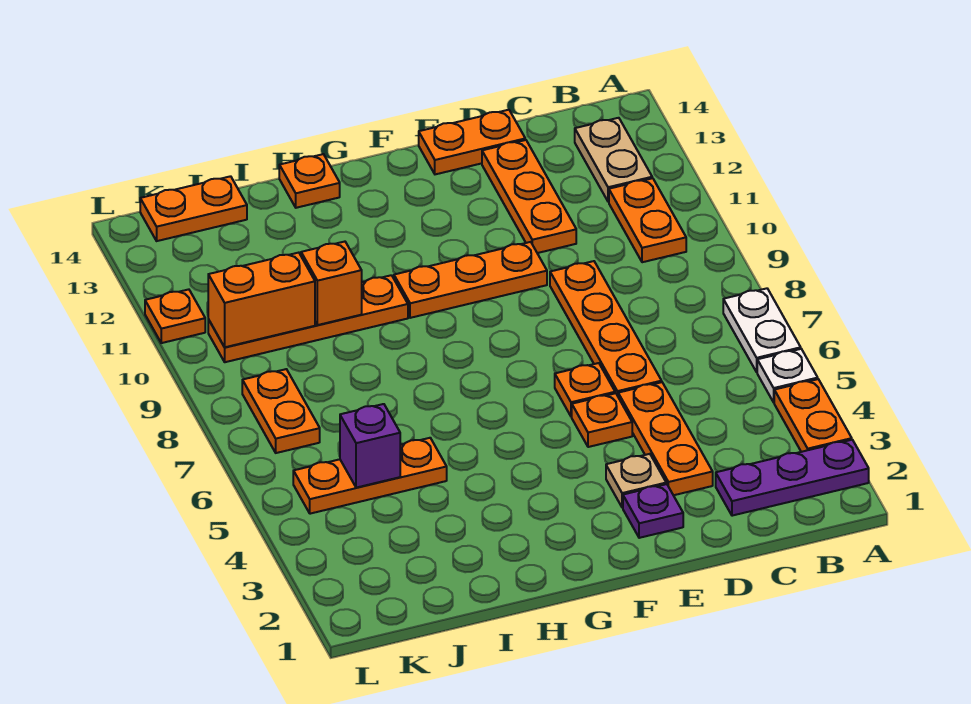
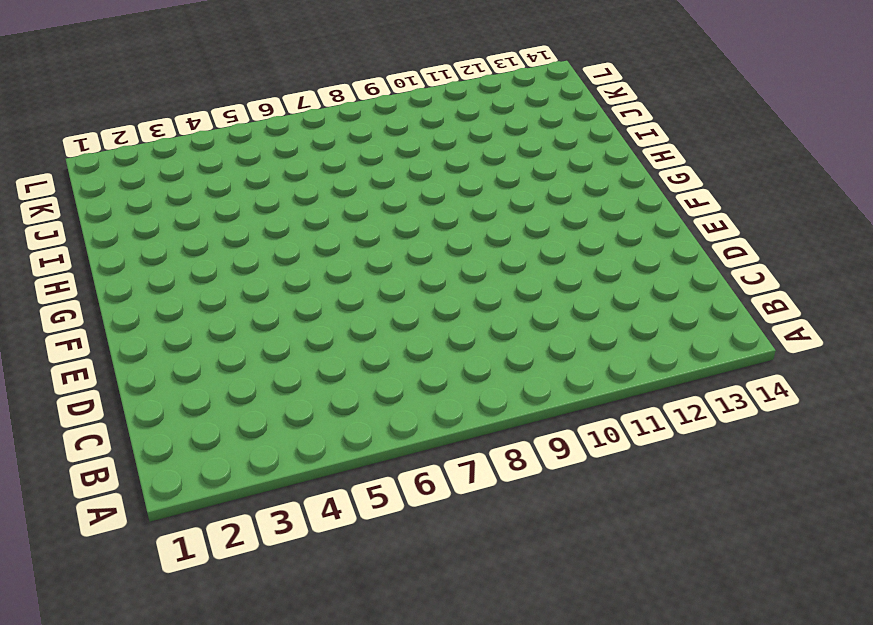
none -> purple plate A2:C2 level 1
none -> orange plate A3:A4 level 1
none -> white plate A5 level 1

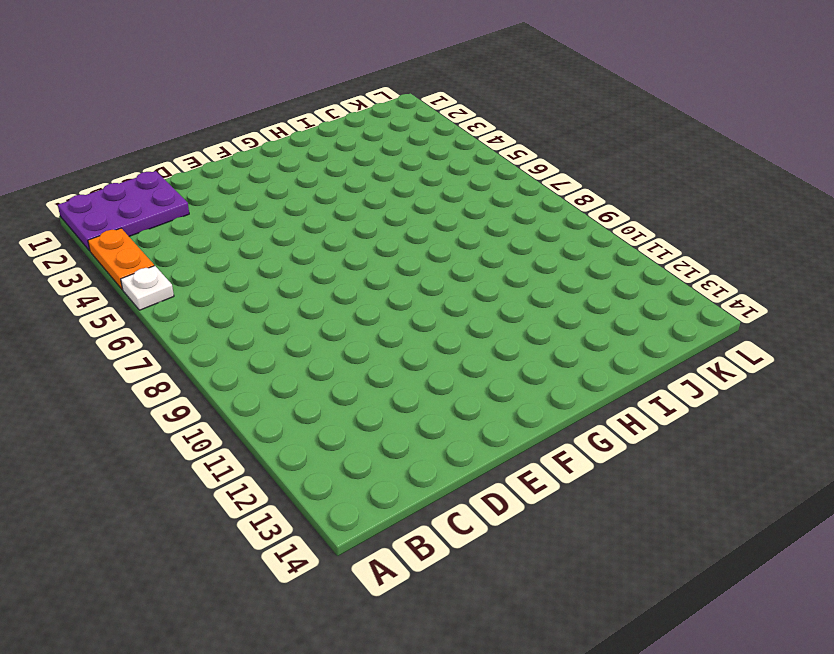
purple plate A1:C2 level 1 -> purple plate A2:C2 level 1
none -> white plate A6:A7 level 1
none -> orange plate B10:B11 level 1
none -> tan plate B12:B13 level 1

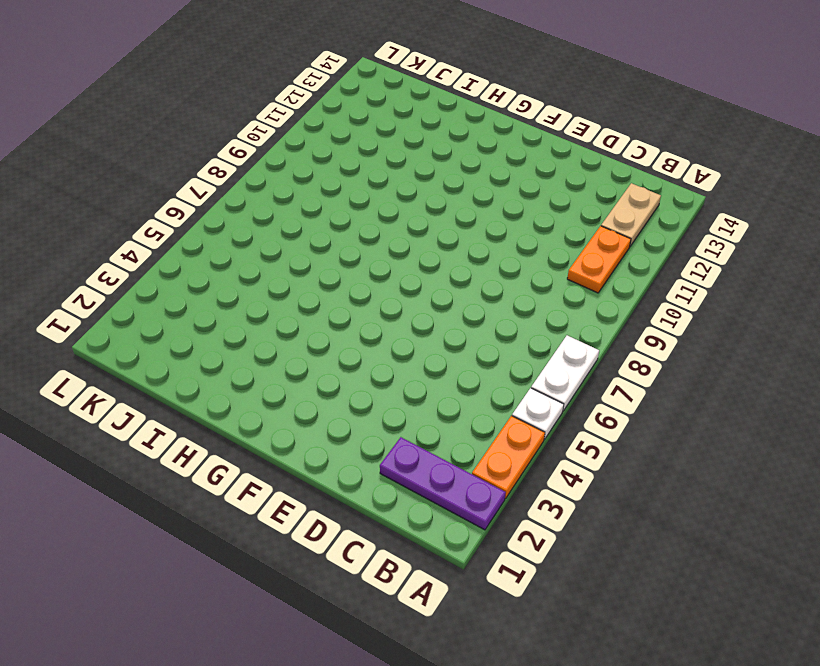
none -> orange plate D3:D5 level 1
none -> orange plate D6:D9 level 1
none -> orange plate D11:D13 level 1

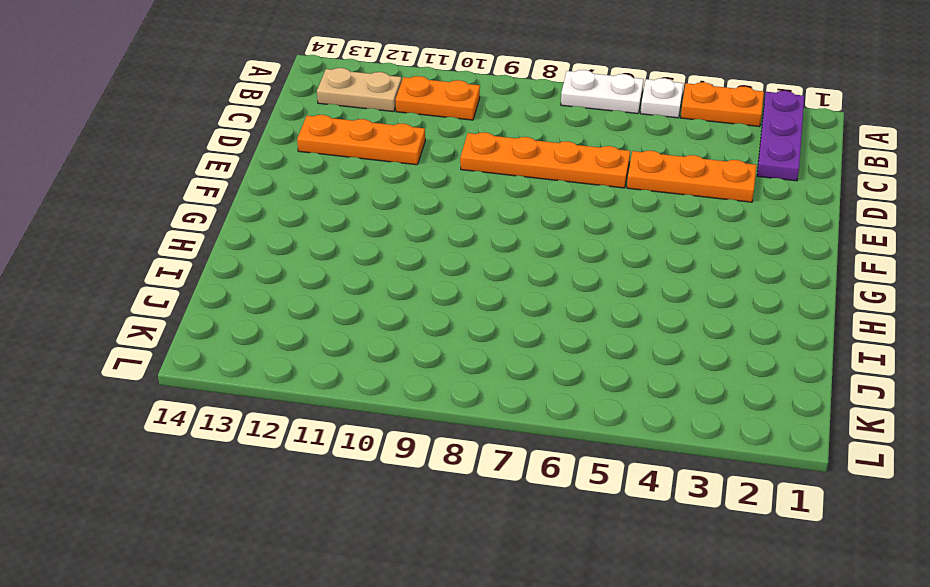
none -> orange plate D14:E14 level 1
none -> purple plate E2 level 1
none -> tan plate E3 level 1

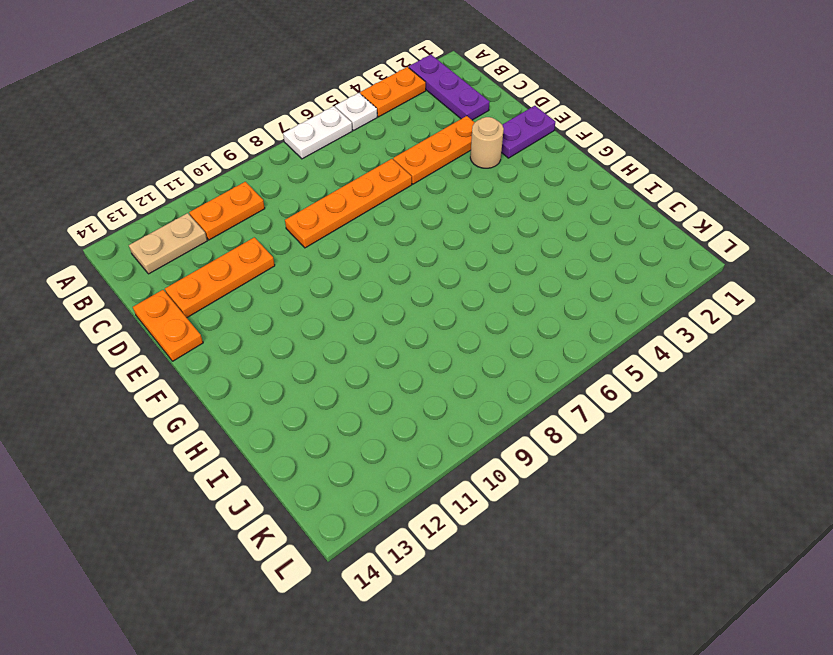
purple plate E1:E2 level 1 -> purple plate E2 level 1
tan round brick E3 level 1 -> tan plate E3 level 1
none -> orange plate E5 level 1
none -> orange plate E6 level 1
none -> orange plate E10:G10 level 1

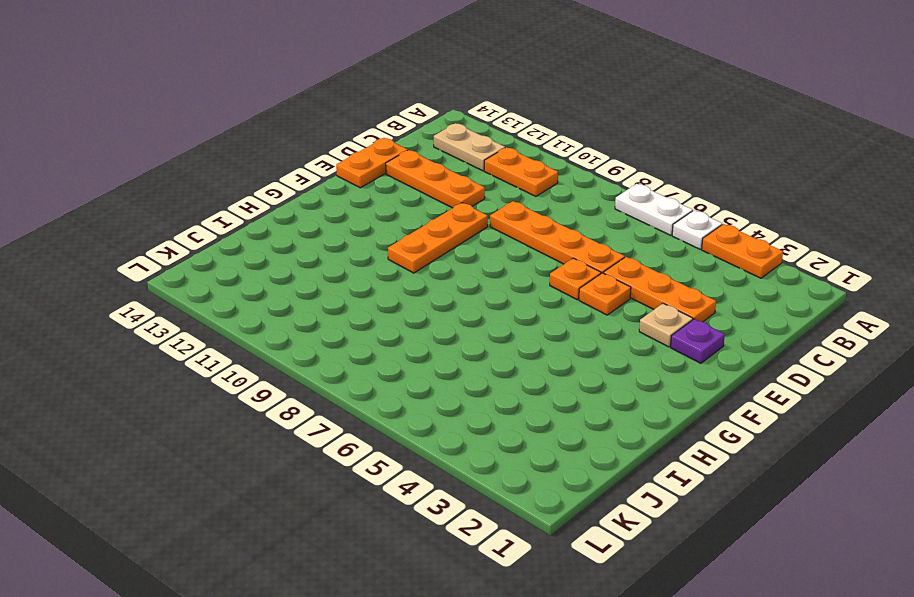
none -> purple plate A2:C2 level 1
none -> orange plate H10:K10 level 1
none -> orange plate H14 level 1

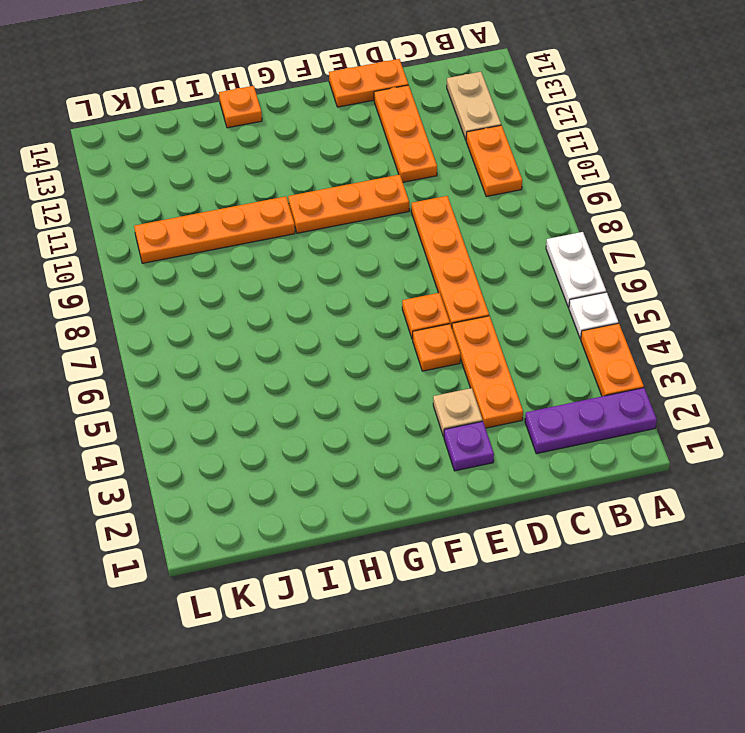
none -> orange plate I5:K5 level 1
none -> orange plate J14:K14 level 1
none -> orange plate K7:K8 level 1

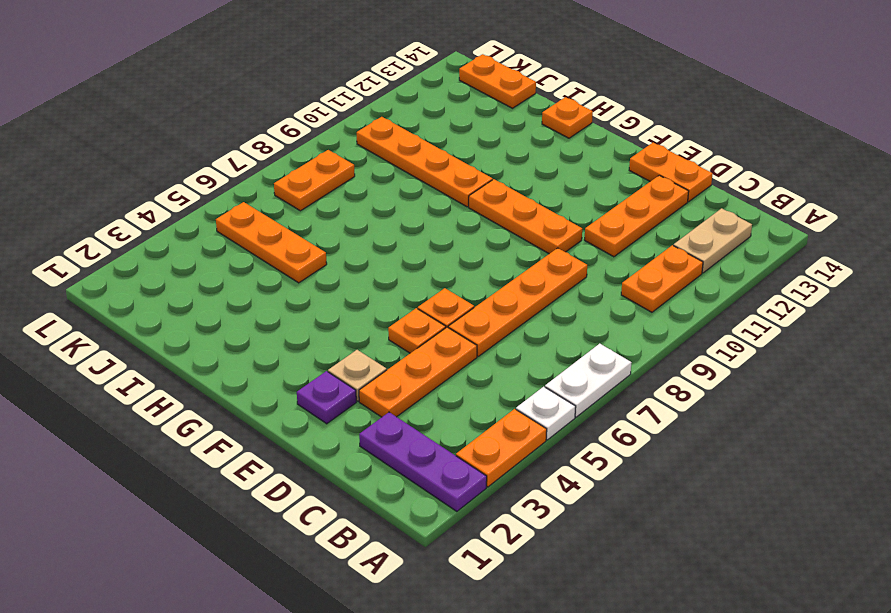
none -> orange plate L11 level 1
none -> orange brick I10 level 2
none -> purple brick J5 level 2

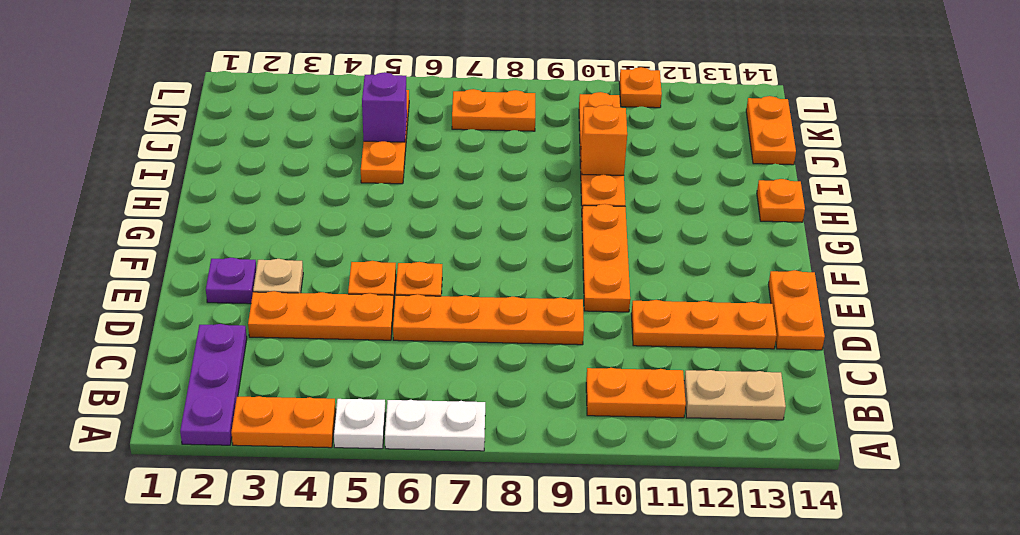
none -> orange brick J10:K10 level 2

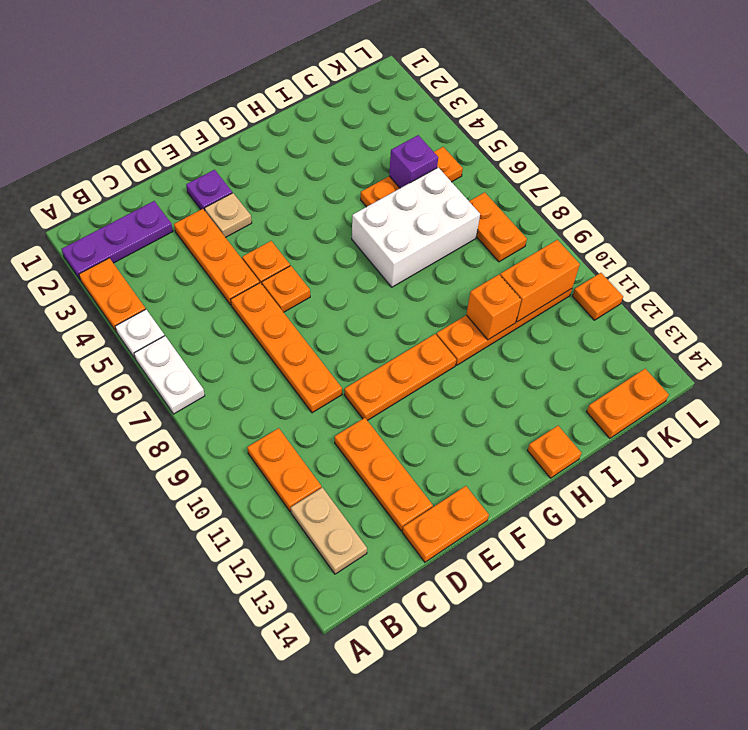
white brick H6:J7 level 1 -> none

